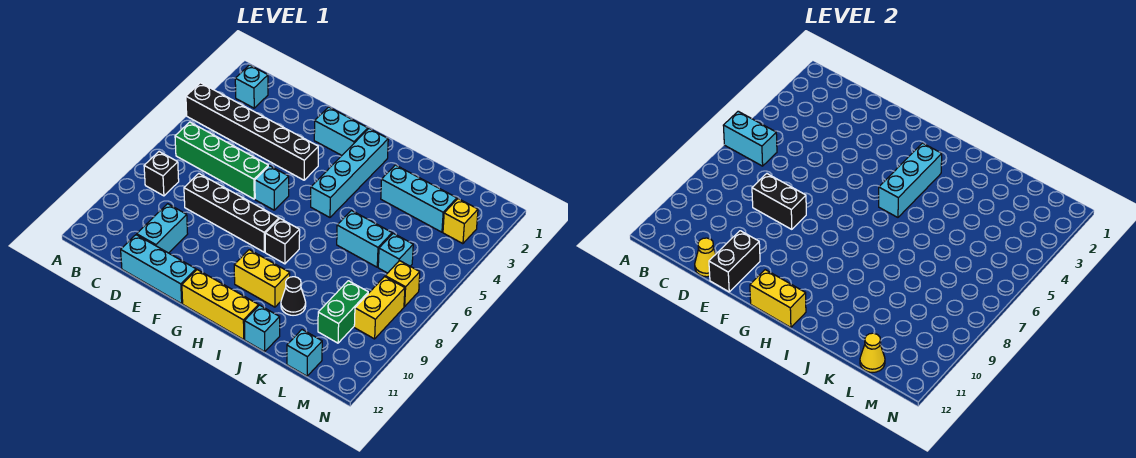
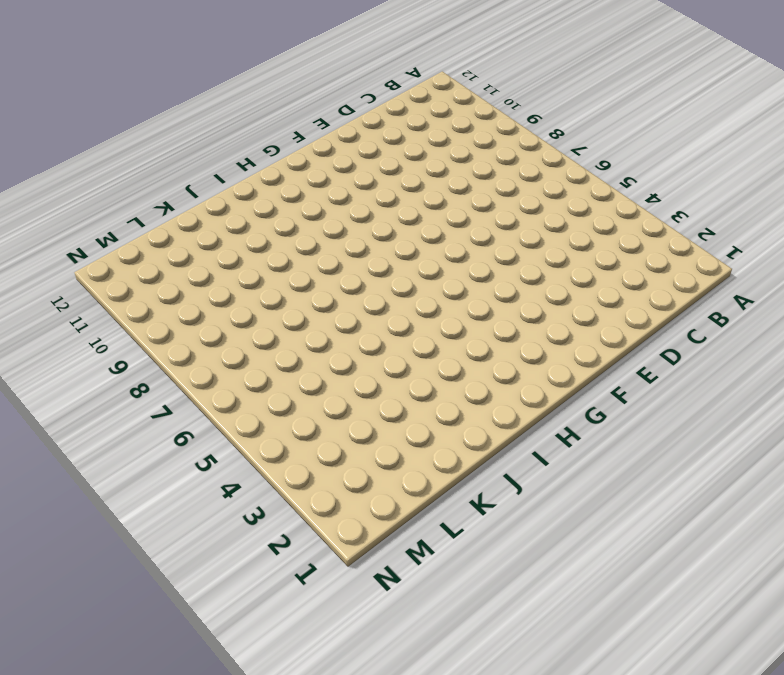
none -> black brick A4:F4 level 1
none -> cyan brick B2 level 1
none -> green brick B6:E6 level 1
none -> black brick B8 level 1

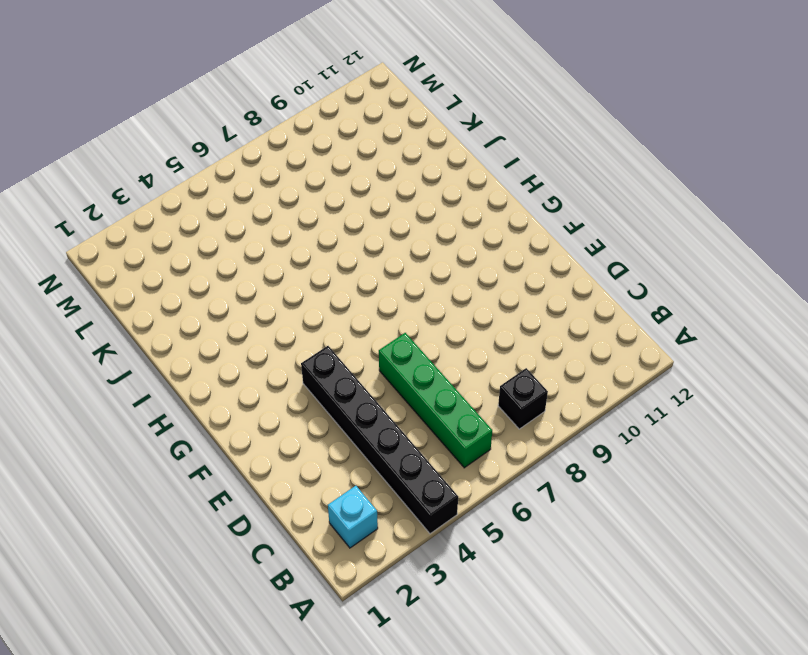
none -> black brick D8:G8 level 1
none -> cyan brick D10:D11 level 1
none -> cyan brick D12:F12 level 1
none -> cyan brick F2:G2 level 1

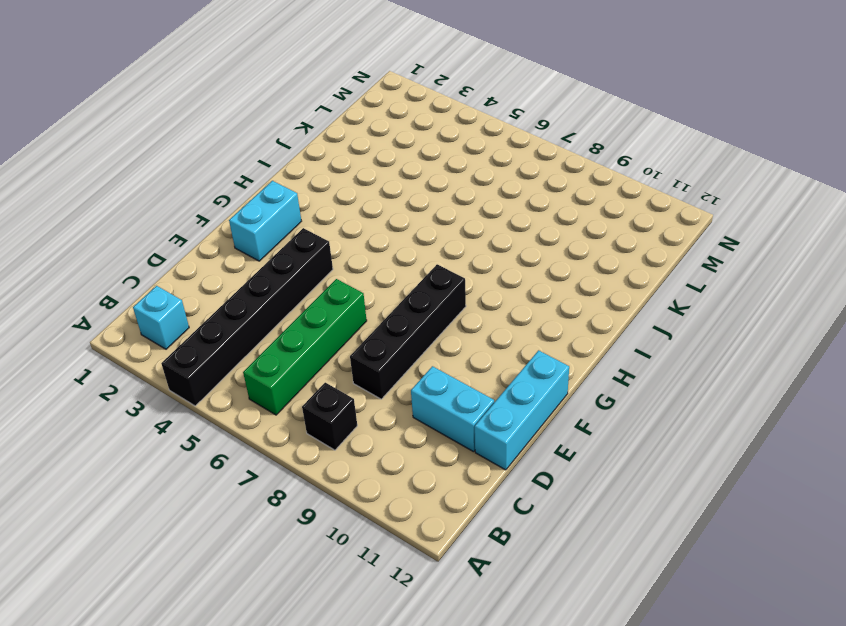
none -> cyan brick F6 level 1
none -> yellow brick G12:I12 level 1
none -> cyan brick H2:H5 level 1
none -> black brick H8 level 1

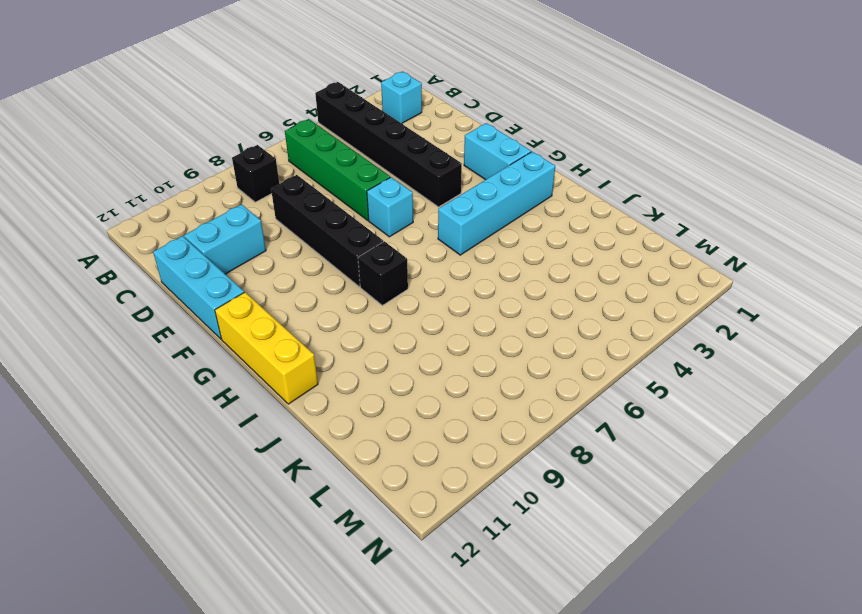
none -> yellow brick H10:I10 level 1
none -> cyan brick J3:L3 level 1
none -> cyan brick J6:K6 level 1
none -> black cone J10 level 1

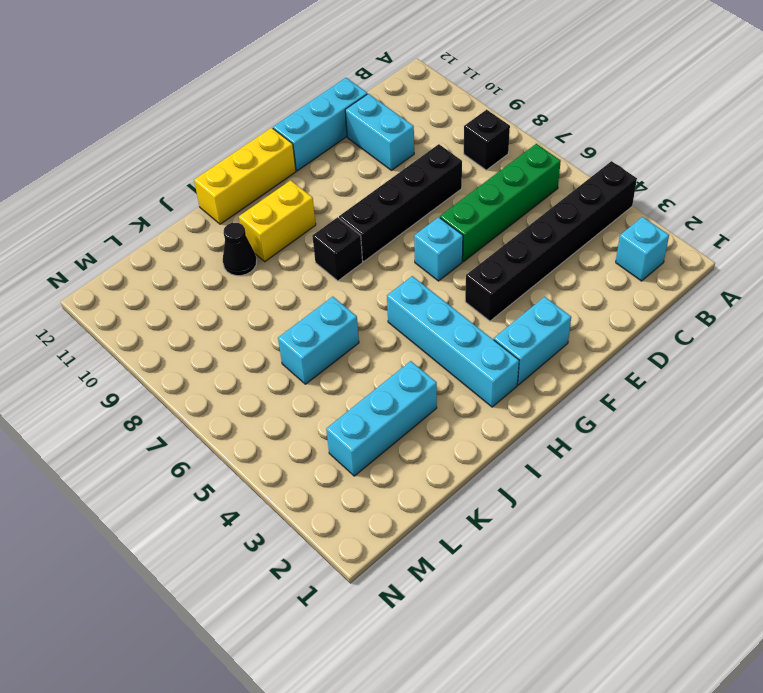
none -> cyan brick J12 level 1
none -> cyan brick L6 level 1
none -> green brick L9:L10 level 1
none -> cyan brick L12 level 1

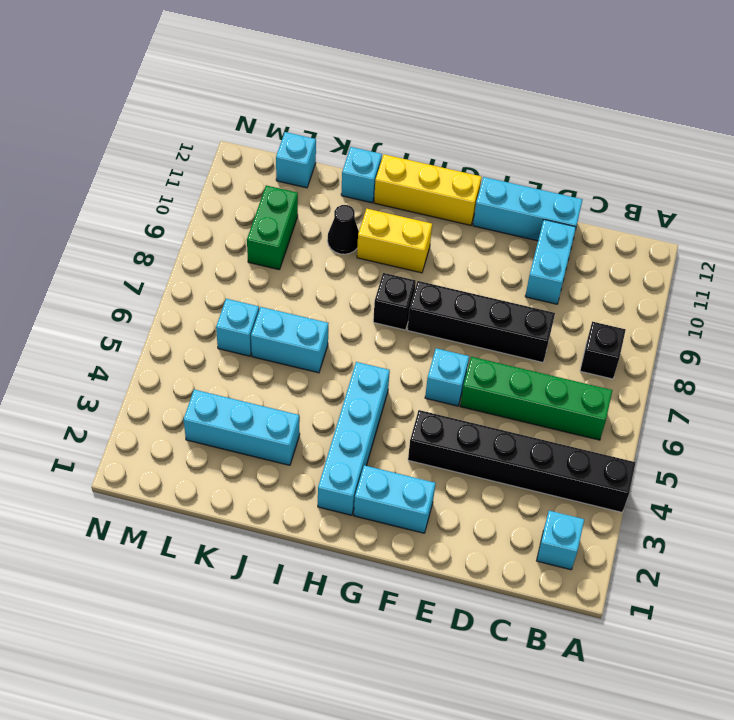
none -> yellow brick M3 level 1
none -> yellow brick M7 level 1
none -> yellow brick M8:M9 level 1
none -> cyan brick A6:B6 level 2

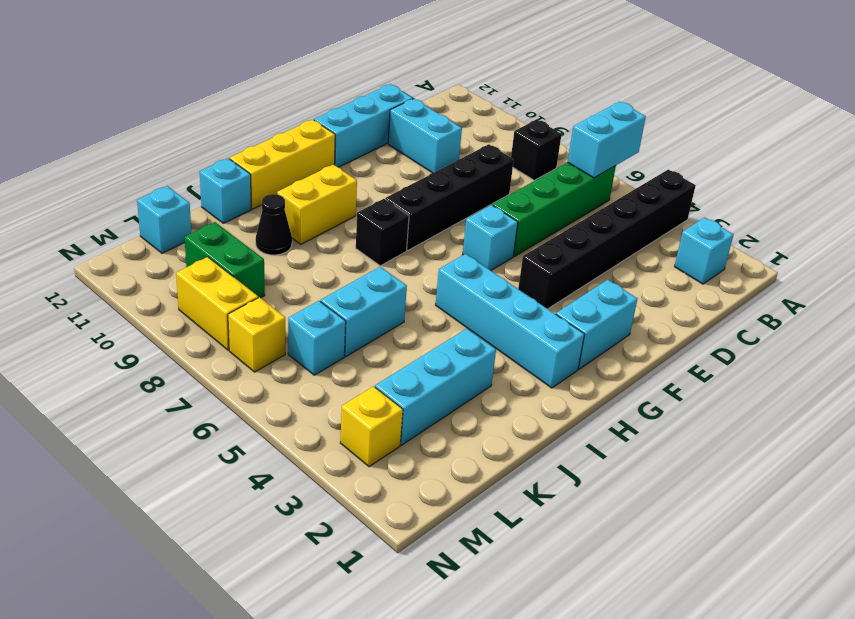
none -> black brick D8:E8 level 2
none -> yellow cone D12 level 2
none -> black brick E11:E12 level 2
none -> yellow brick G12:H12 level 2

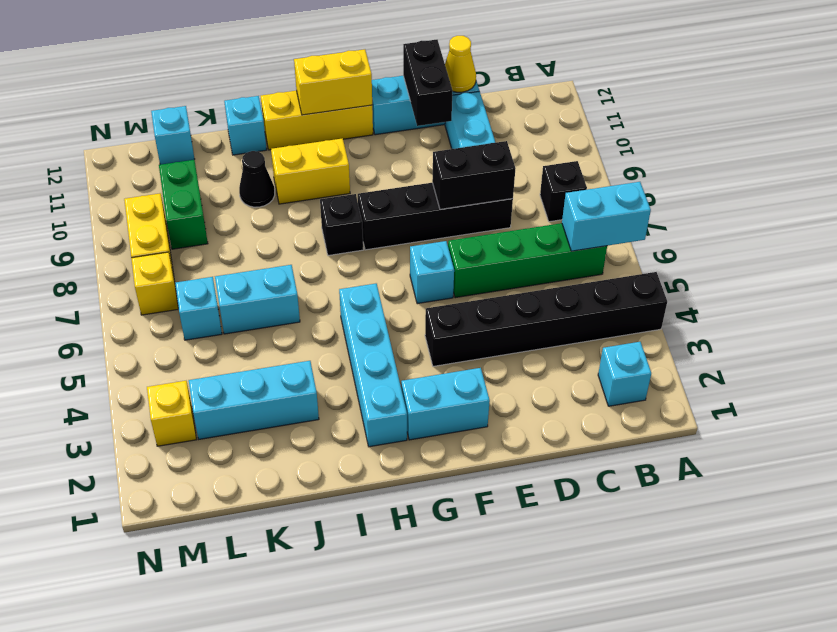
none -> cyan brick H3:H5 level 2
none -> yellow cone L12 level 2

